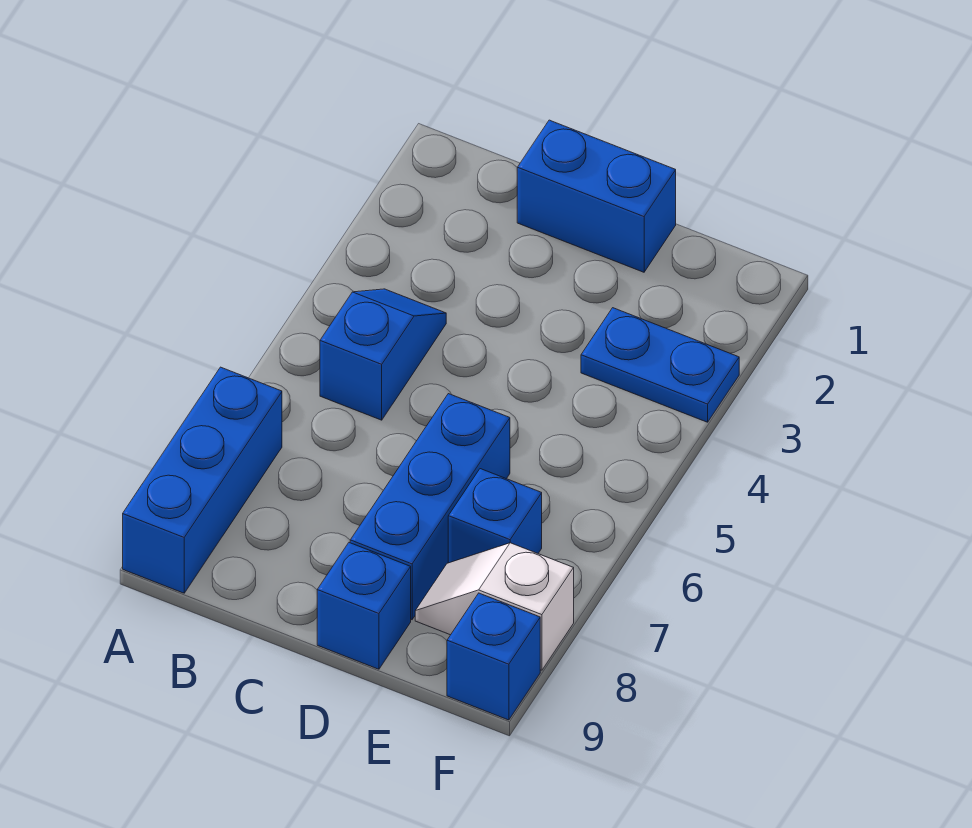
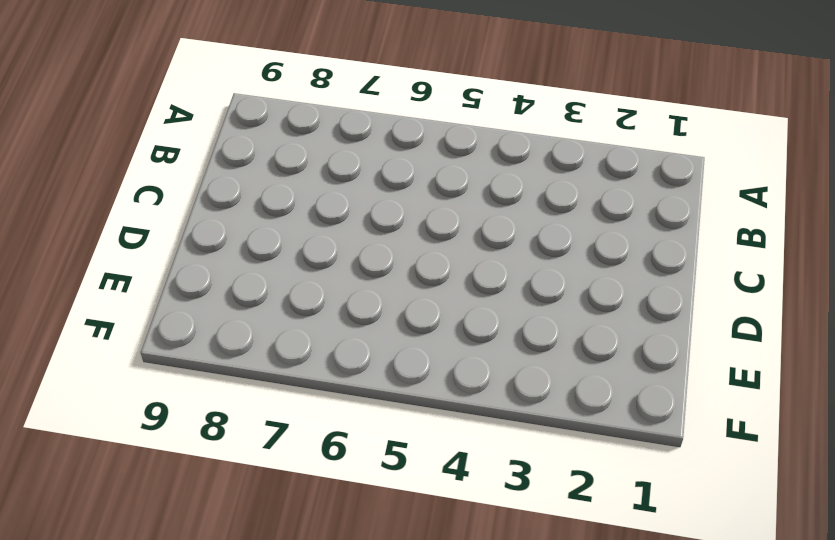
none -> blue brick A7:A9 level 1
none -> blue slope B4:B5 level 1 top 5

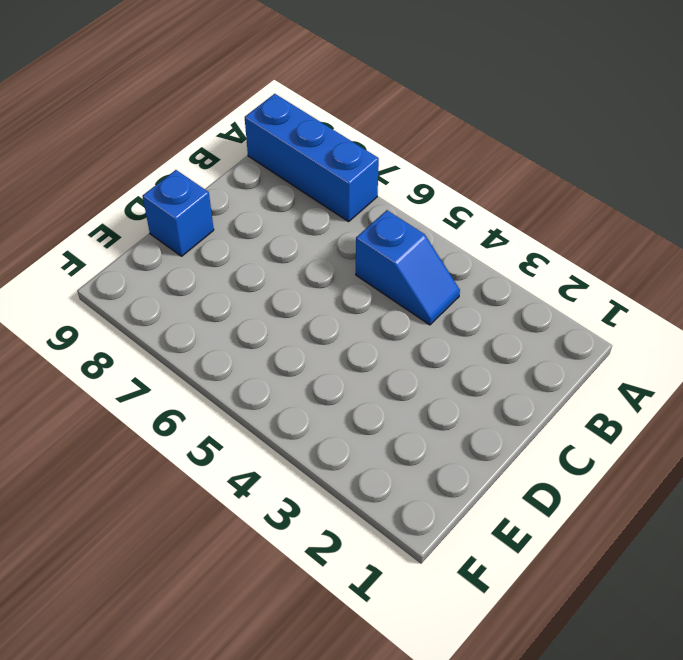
none -> blue brick C1:D1 level 1
none -> blue brick D6:D8 level 1

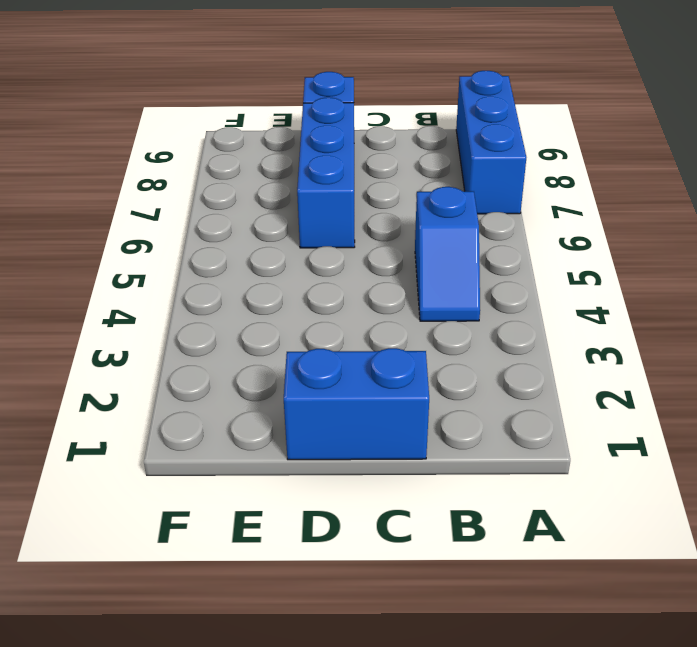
none -> blue plate E3:F3 level 1
none -> blue brick E7 level 1

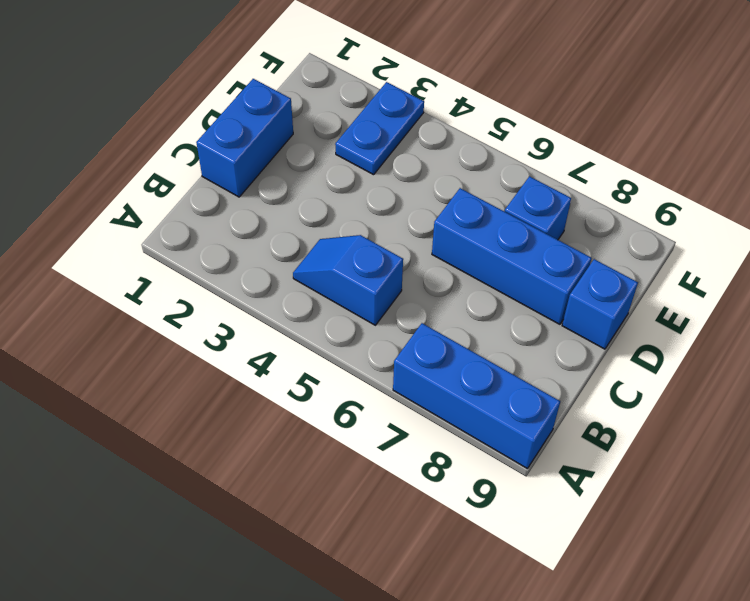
none -> white slope E8:F8 level 1 top F
none -> blue brick F9 level 1

